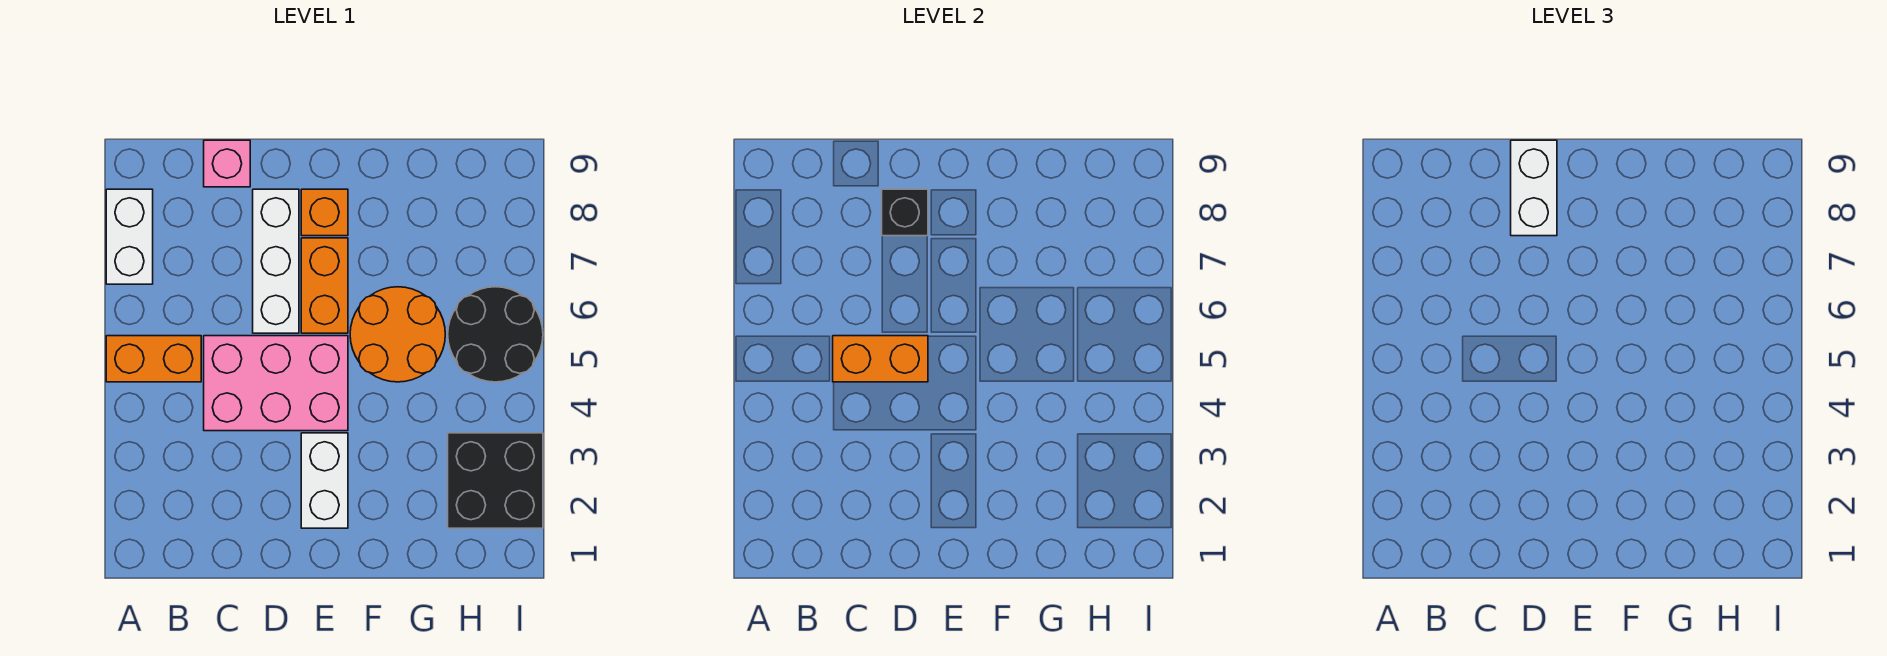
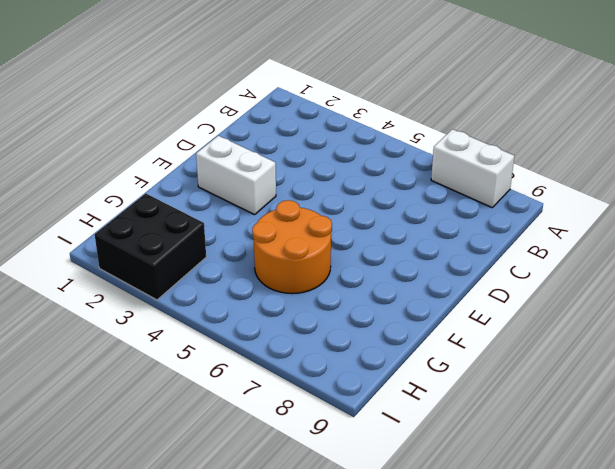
none -> orange brick A5:B5 level 1
none -> pink brick C4:E5 level 1
none -> pink brick C9 level 1

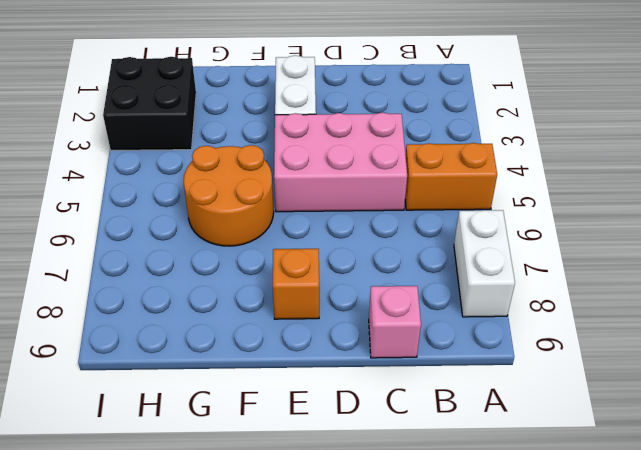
none -> white brick D6:D8 level 1
none -> orange brick E6:E7 level 1
none -> black round brick H5:I6 level 1

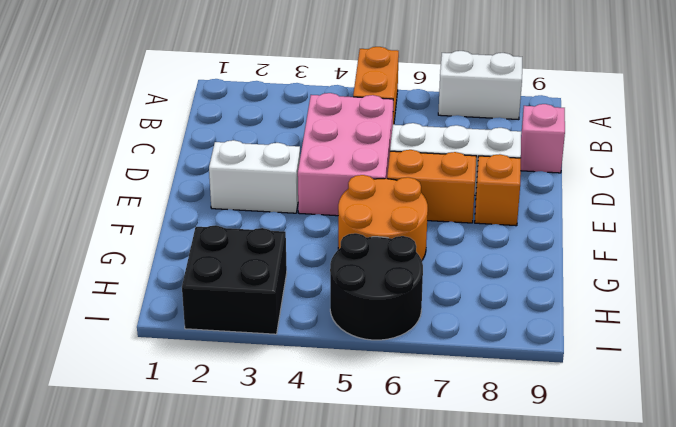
none -> orange brick C5:D5 level 2
none -> black brick D8 level 2
none -> white brick D8:D9 level 3

